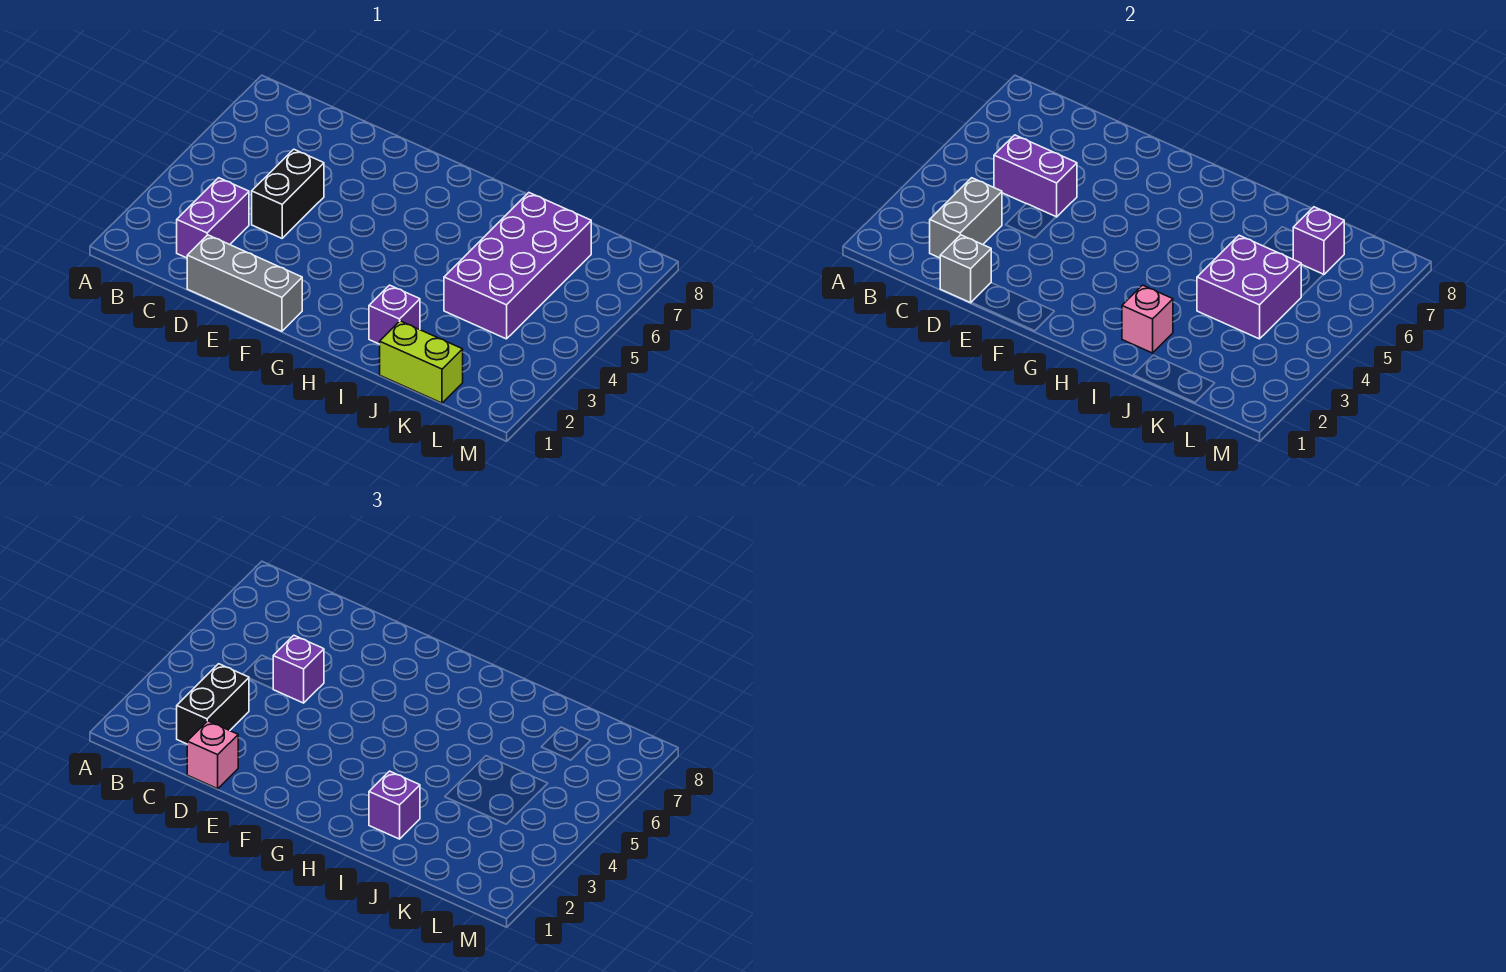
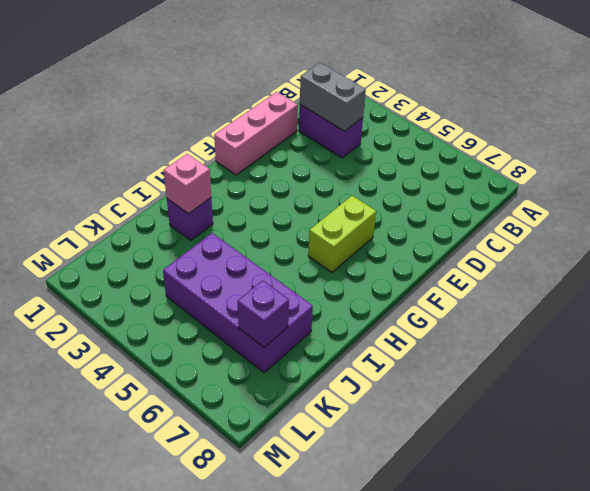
pink brick D1:F1 level 1 -> grey brick D1:F1 level 1
lime brick F6:G6 level 1 -> lime brick J1:K1 level 1
none -> black brick D4:D5 level 1
none -> purple brick C5:D5 level 2
none -> grey brick D1 level 2

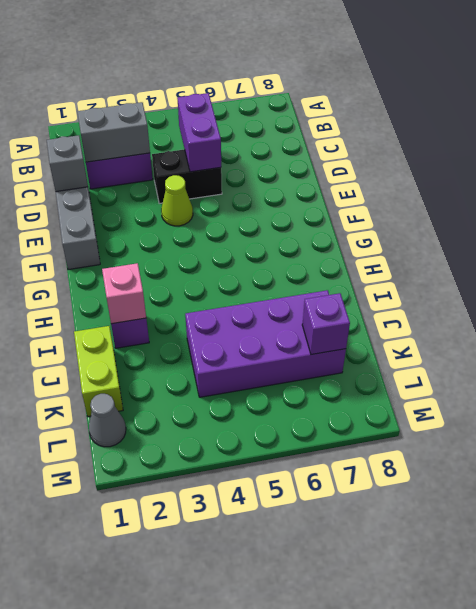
lime cone E4 level 1 -> none
grey cone L1 level 1 -> none
none -> purple brick J4:K5 level 2
none -> black brick C2:C3 level 3
none -> pink brick D1 level 3

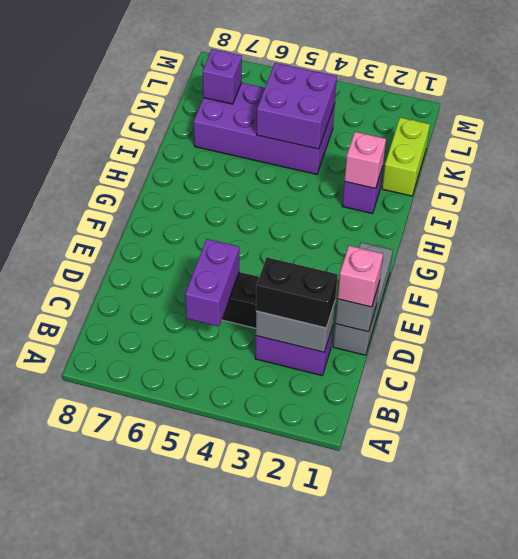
none -> purple brick D5 level 3
none -> purple brick I2 level 3

